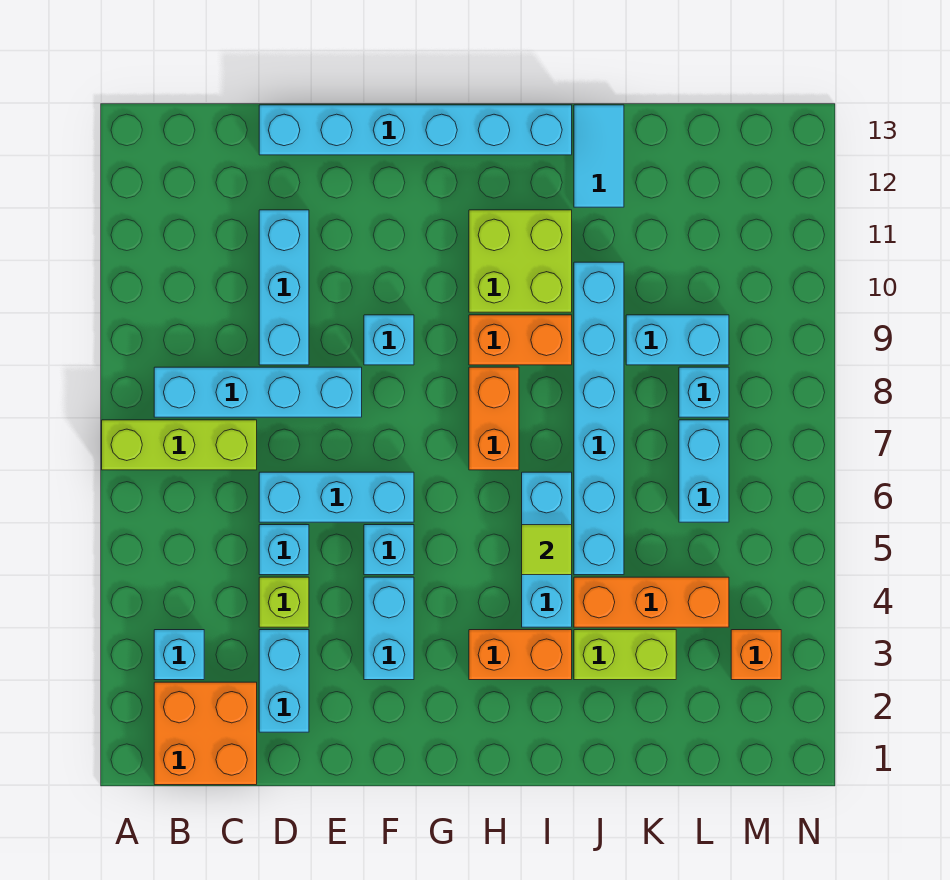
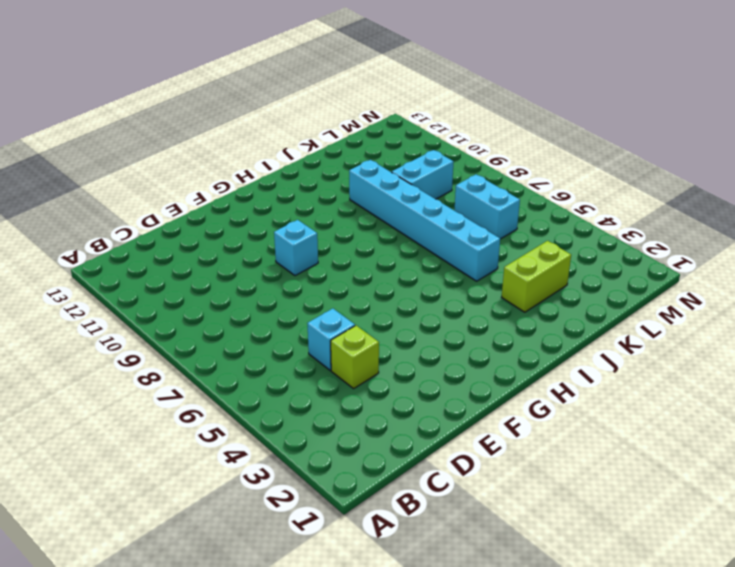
none -> lime brick A7:C7 level 1
none -> orange brick B1:C2 level 1
none -> cyan brick B3 level 1

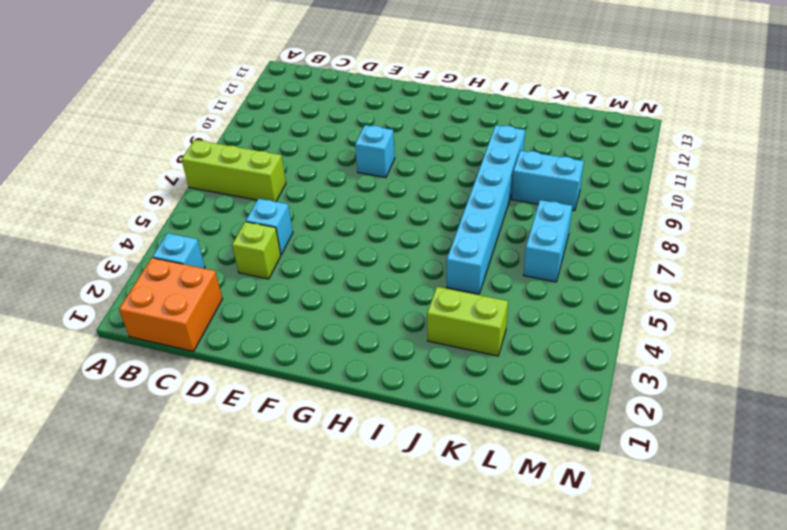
none -> cyan brick B8:E8 level 1
none -> cyan brick D2:D3 level 1
none -> cyan brick D6:F6 level 1

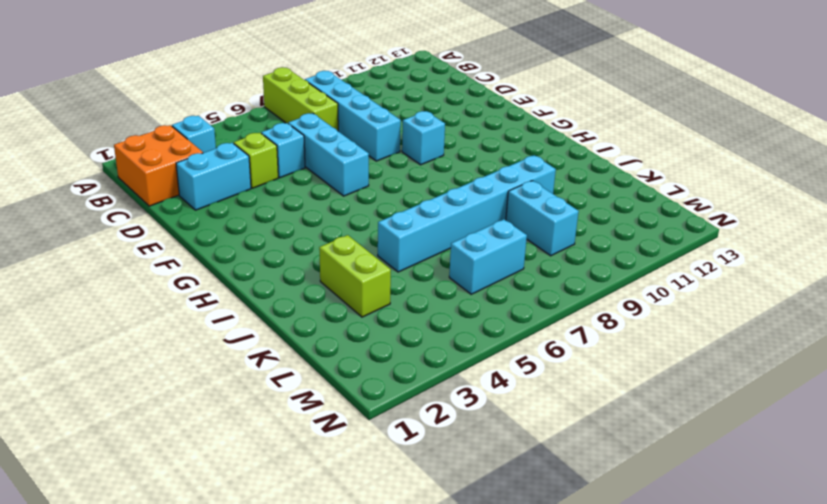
none -> cyan brick D9:D11 level 1
none -> cyan brick D13:I13 level 1
none -> cyan brick F3:F4 level 1

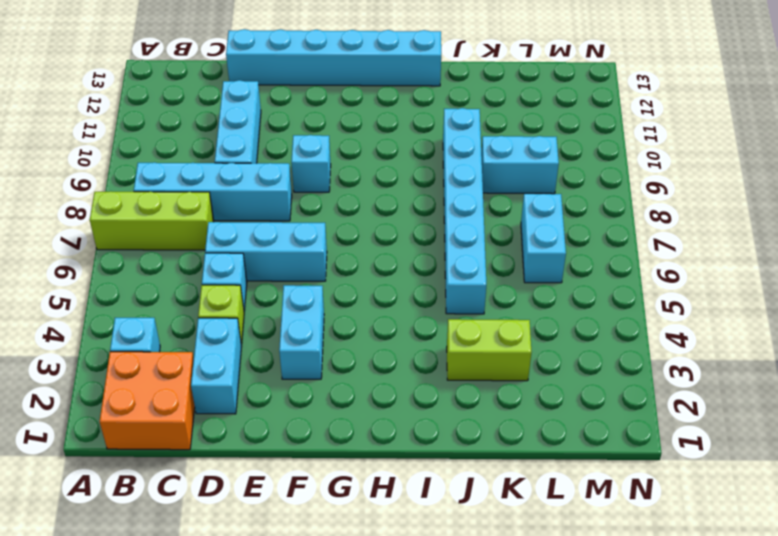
none -> cyan brick F5 level 1
none -> orange brick H3:I3 level 1
none -> orange brick H7:H8 level 1

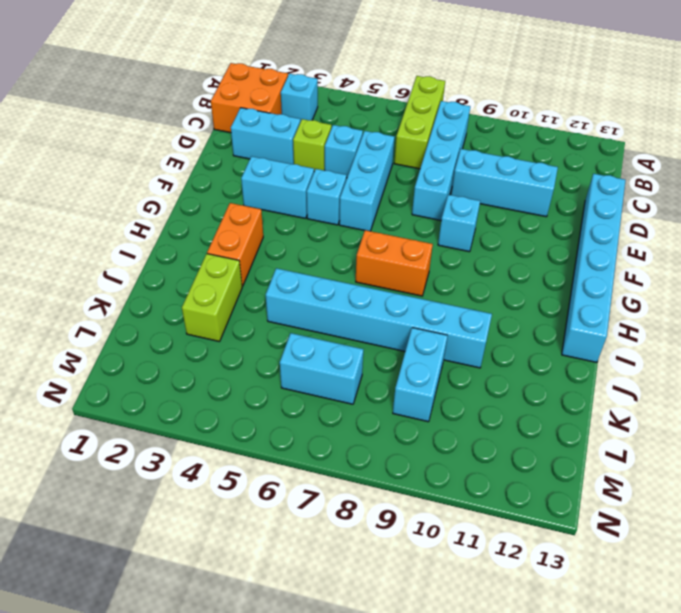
none -> orange brick H9:I9 level 1
none -> lime brick H10:I11 level 1
none -> cyan brick I4:I6 level 1

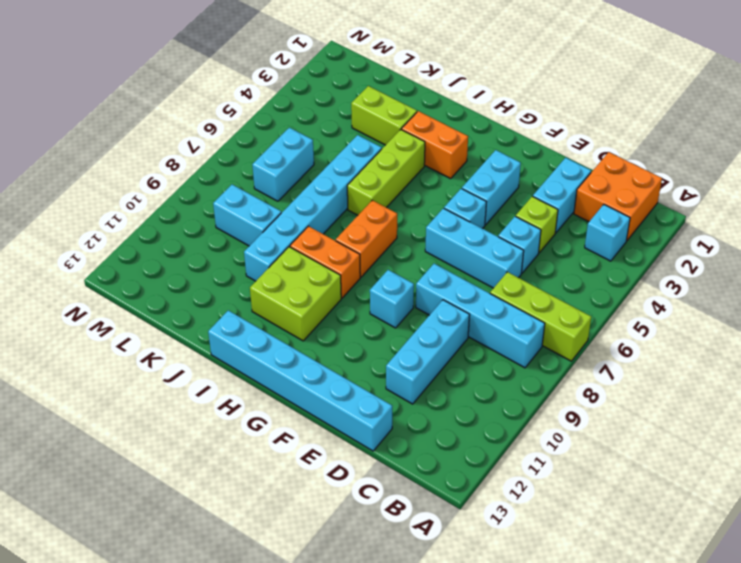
lime brick I4:I6 level 1 -> cyan brick I4:I6 level 1
none -> orange brick J4:L4 level 1
none -> cyan tile J12:J13 level 1
none -> cyan brick L8 level 1

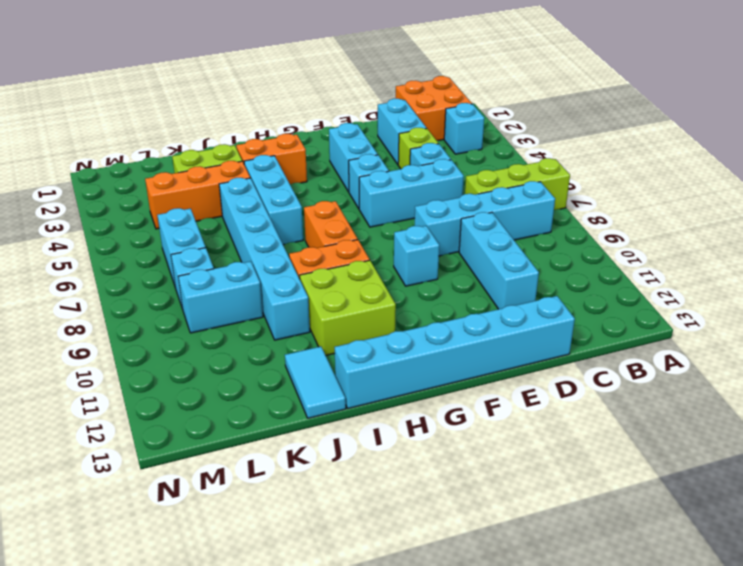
none -> orange brick M3 level 1
none -> lime tile I5 level 2

